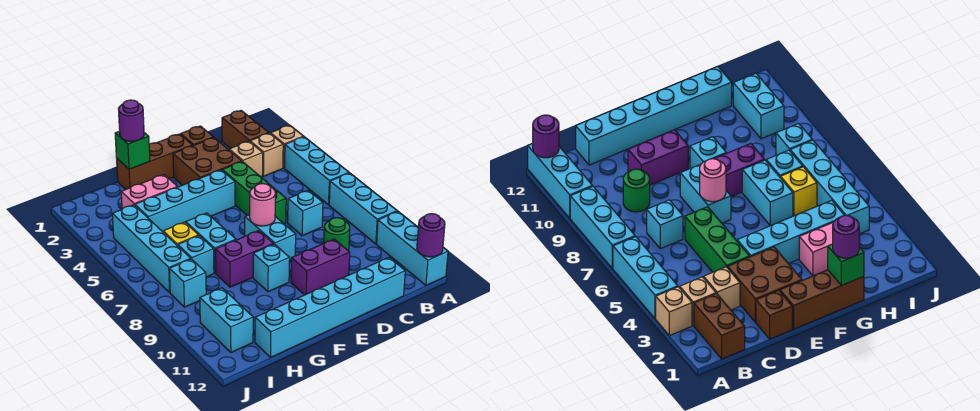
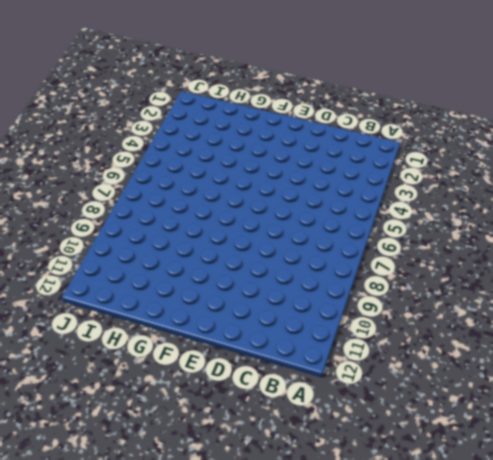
none -> tan brick A3 level 1
none -> cyan brick A4:A6 level 1
none -> cyan brick A7:A9 level 1
none -> cyan brick A10:A12 level 1

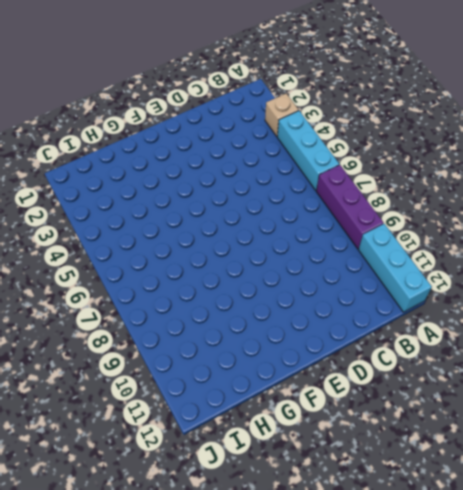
purple brick A7:A9 level 1 -> cyan brick A7:A9 level 1
none -> brown brick B1:B2 level 1
none -> tan brick B3 level 1
none -> tan brick C3 level 1
none -> cyan brick C7 level 1

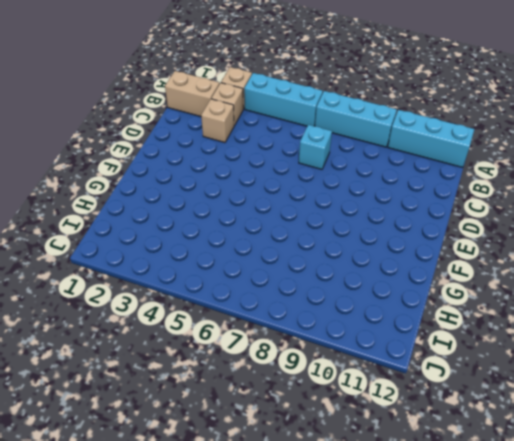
tan brick B1:B2 level 1 -> brown brick B1:B2 level 1
none -> green round brick C9 level 1
none -> cyan brick C12:H12 level 1
none -> brown brick D1 level 1
none -> brown brick D2:E3 level 1

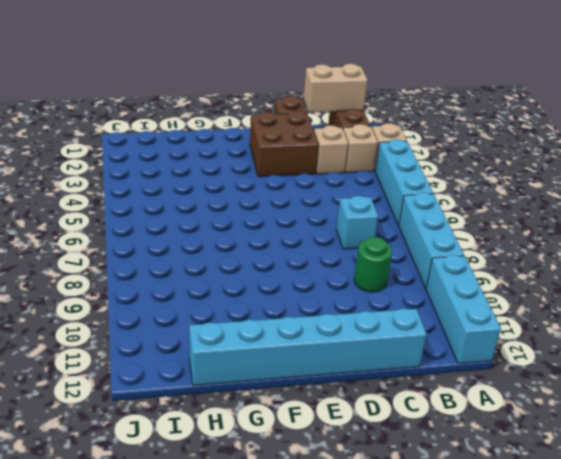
tan brick B1:C1 level 2 -> none
none -> green brick D4:D6 level 1
none -> purple brick D10:E10 level 1
none -> brown brick E1:G1 level 1
none -> cyan brick E4:H4 level 1

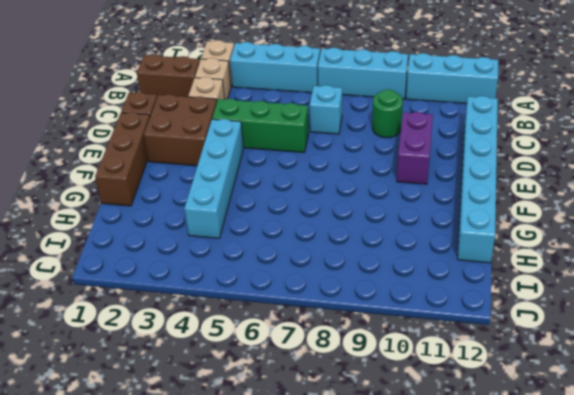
none -> cyan brick E7:E8 level 1
none -> purple brick F8:G8 level 1
none -> cyan brick F9 level 1
none -> pink brick G3:H3 level 1

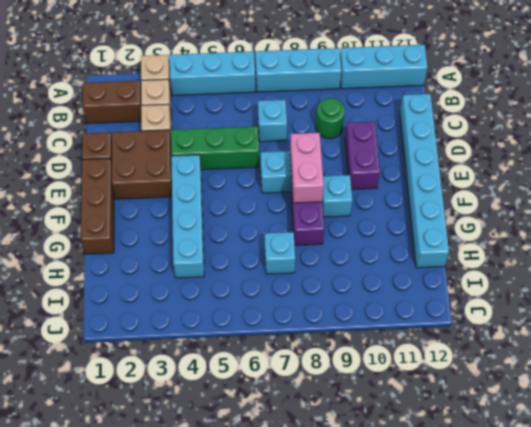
pink brick E8:F8 level 2 -> pink brick G3:H3 level 1
none -> cyan brick G6:G7 level 1
none -> yellow brick H6 level 1
none -> cyan brick I4:I7 level 1
none -> cyan brick I8 level 1

